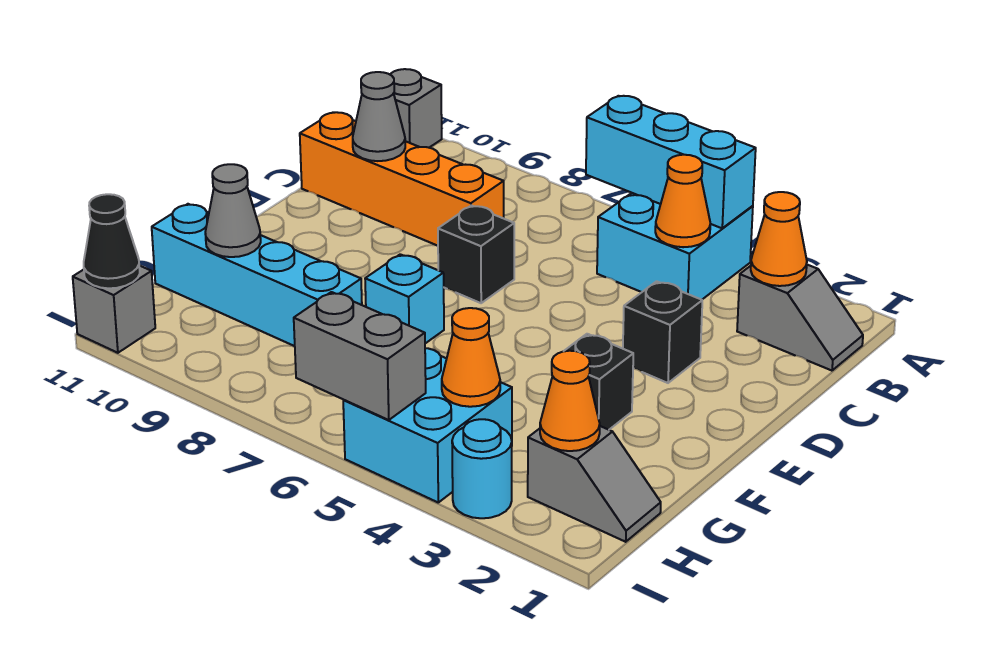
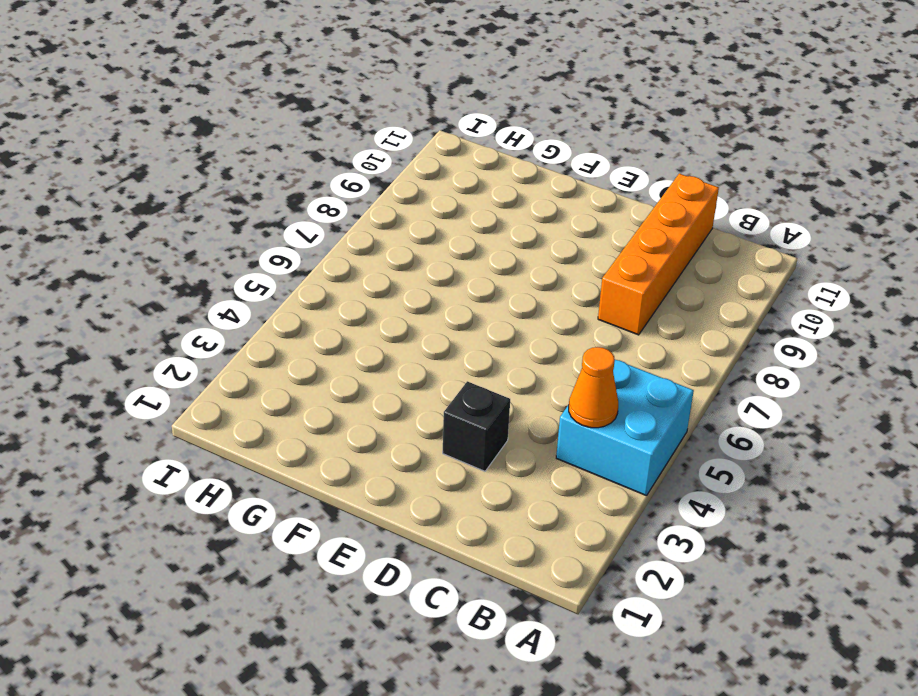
none -> grey brick A11 level 1
none -> grey slope B1:B2 level 1 top 2
none -> black brick D7 level 1

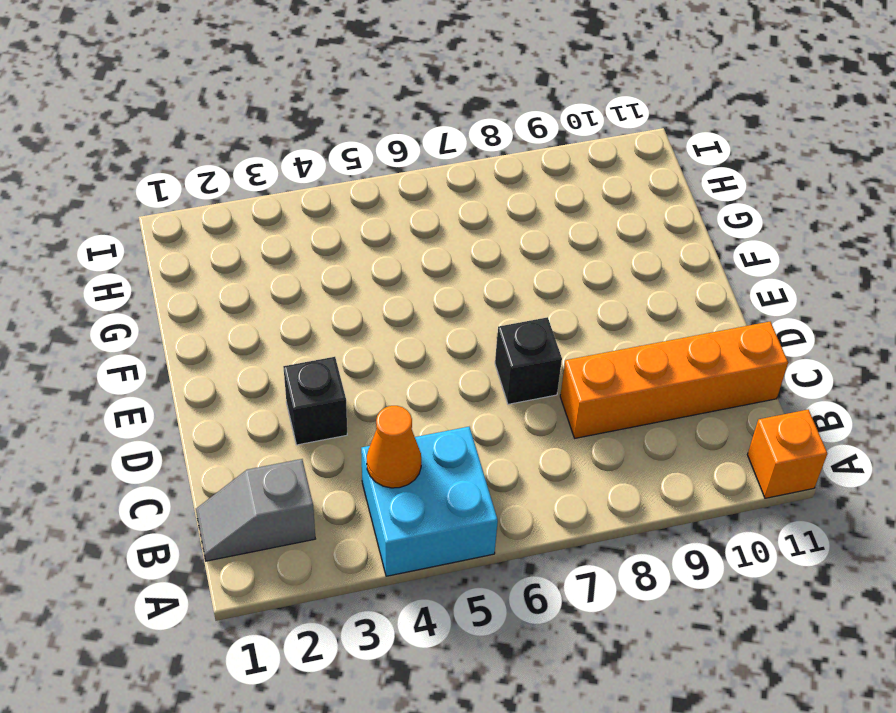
orange brick A11 level 1 -> grey brick A11 level 1
none -> black brick F3 level 1
none -> cyan brick F7 level 1
none -> cyan brick G8:G11 level 1

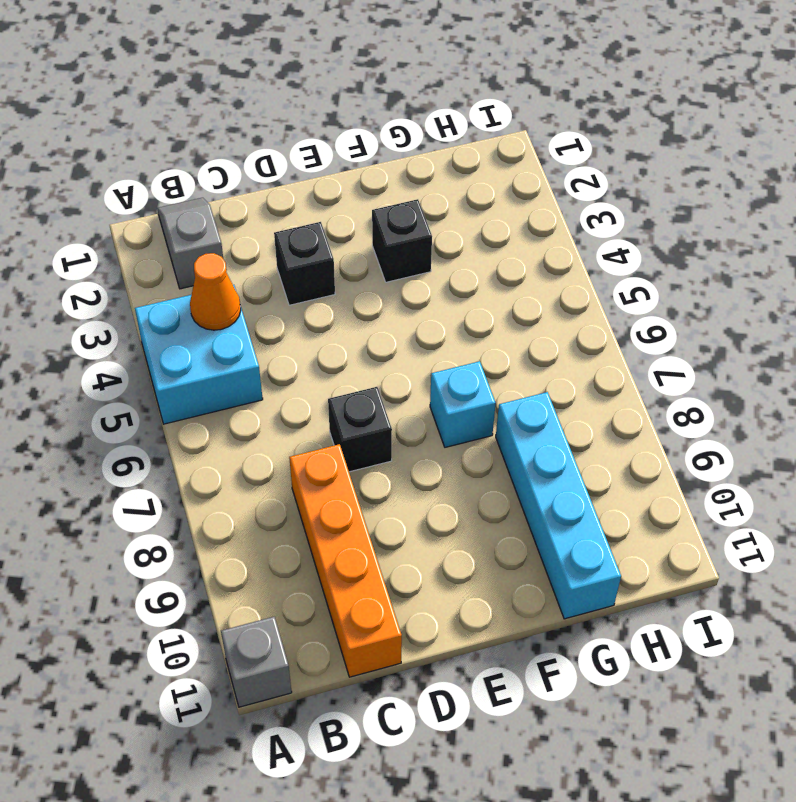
none -> grey slope H1:H2 level 1 top 2
none -> cyan brick H4:I5 level 1
none -> cyan round brick I3 level 1

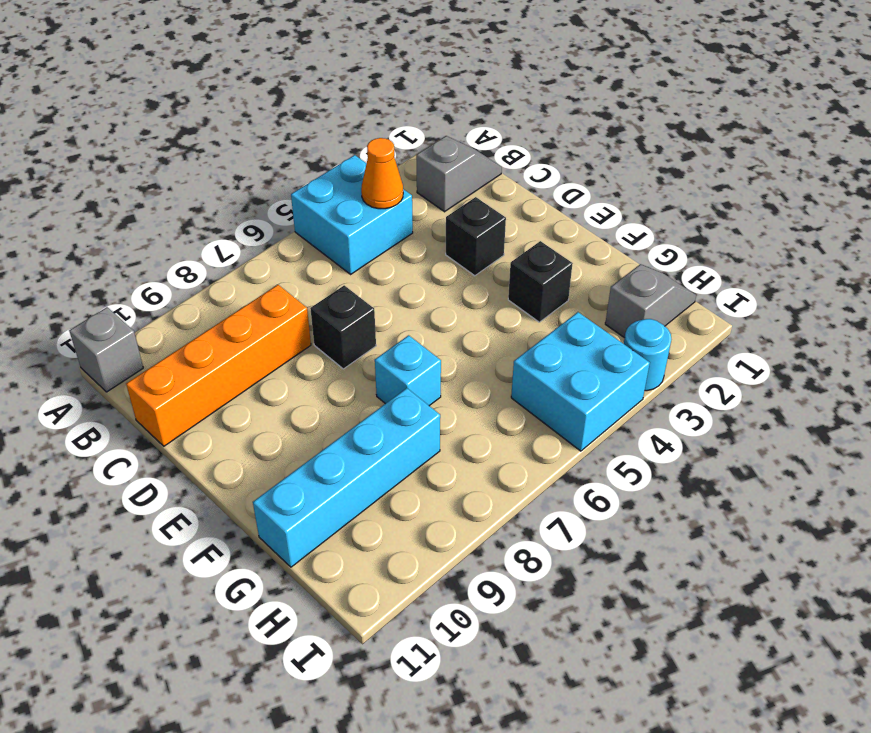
none -> grey brick I11 level 1
none -> cyan brick A4:A6 level 2
none -> orange cone B2 level 2

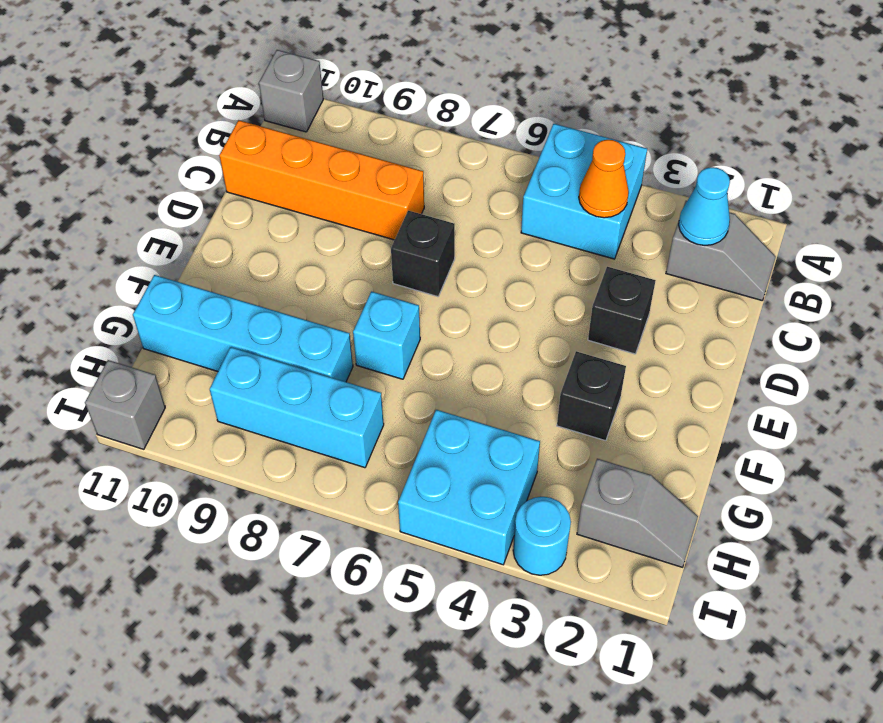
cyan cone B2 level 2 -> orange cone B2 level 2
cyan brick H7:H9 level 1 -> cyan brick A4:A6 level 2
none -> grey cone C10 level 2
none -> grey cone G10 level 2
none -> orange cone H2 level 2

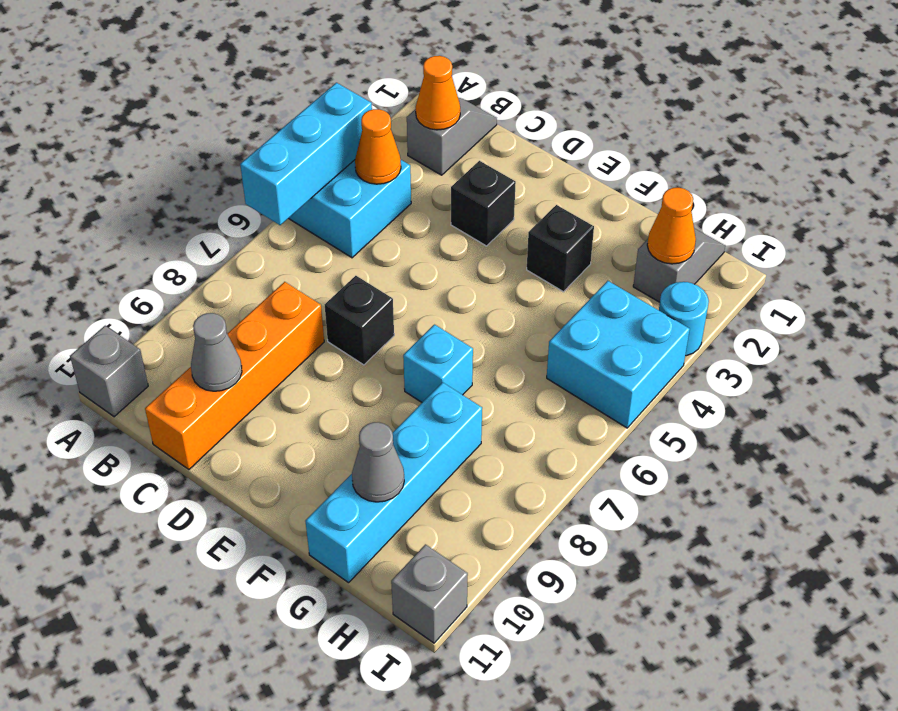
none -> orange cone H4 level 2
none -> grey brick I5:I6 level 2
none -> black cone I11 level 2

